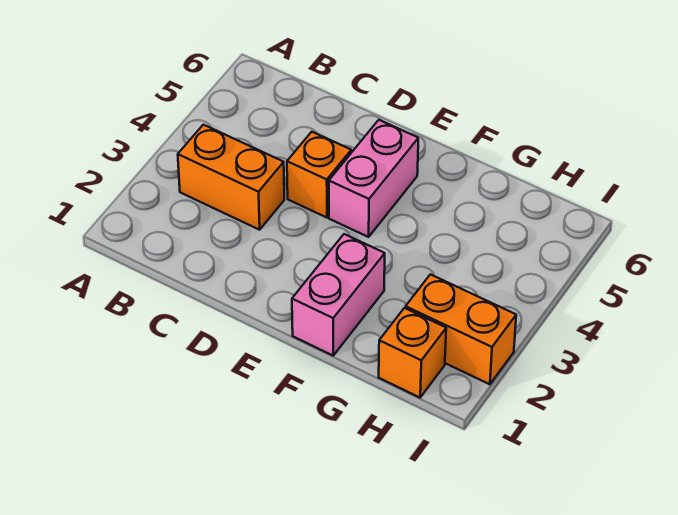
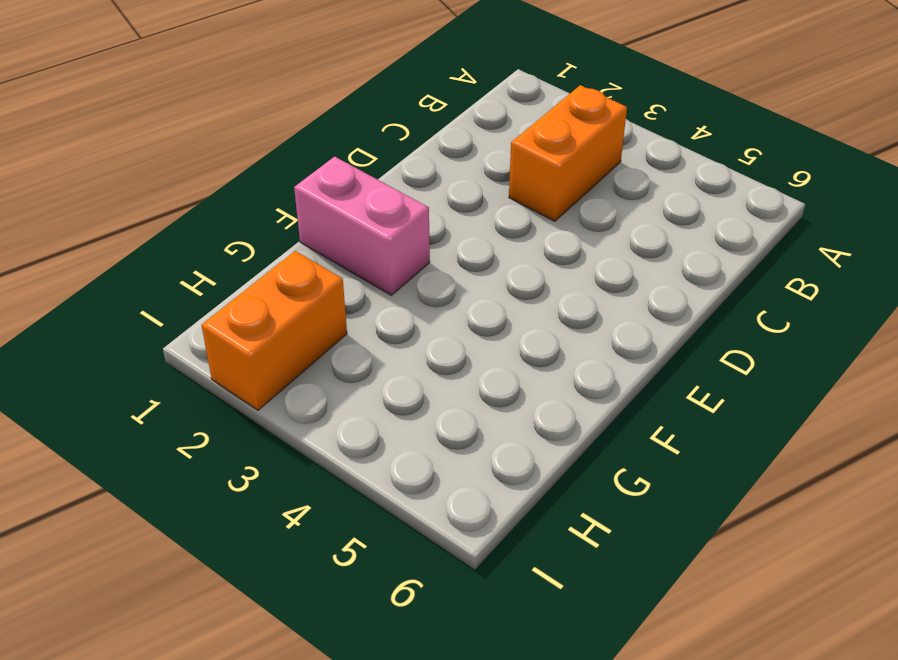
none -> orange brick D4 level 1
none -> pink brick E4:E5 level 1

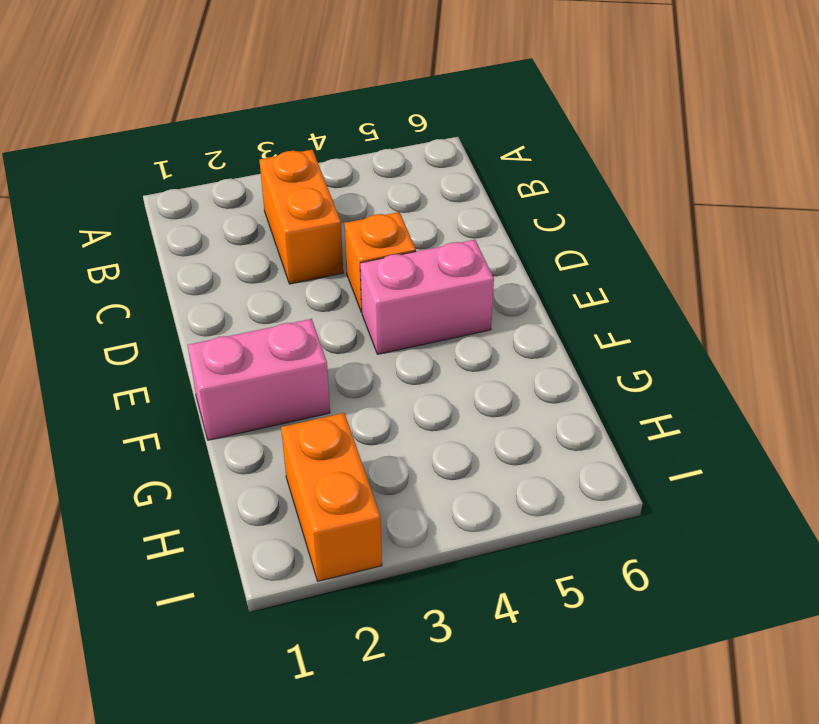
none -> orange brick H1 level 1

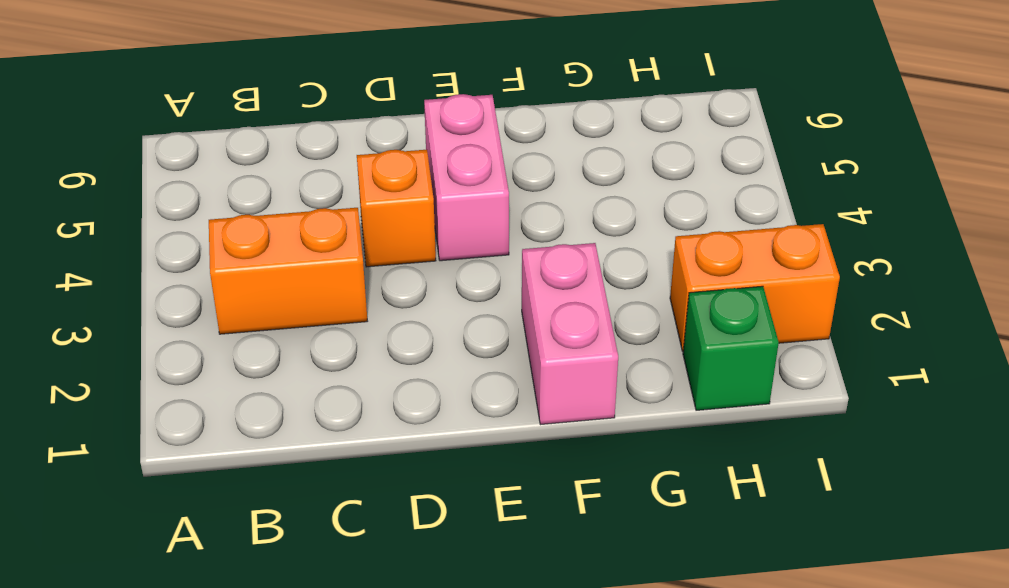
green brick H1 level 1 -> orange brick H1 level 1

